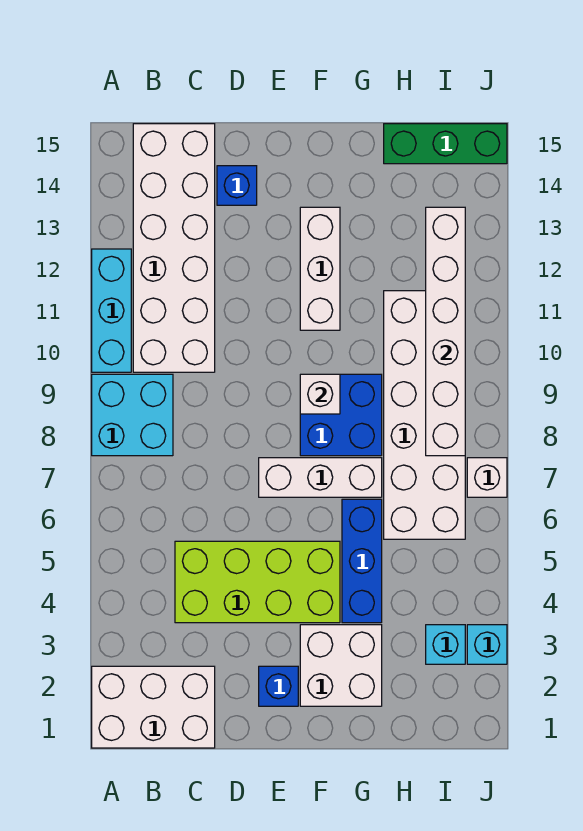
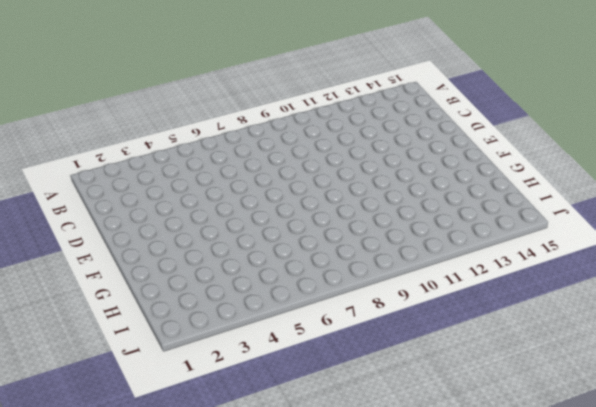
none -> white brick A1:C2 level 1
none -> cyan brick A8:B9 level 1
none -> cyan brick A10:A12 level 1

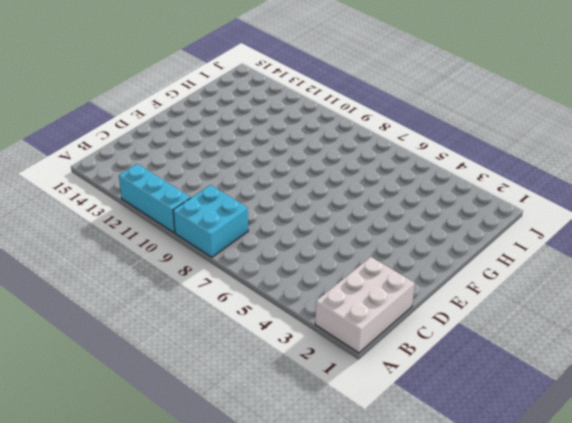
none -> white brick B10:C15 level 1
none -> lime brick C4:F5 level 1
none -> blue brick D14 level 1

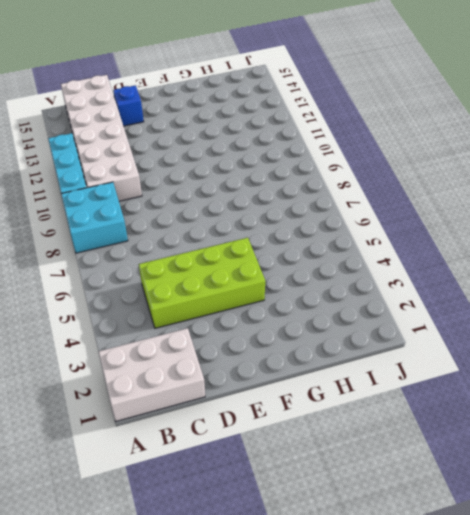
none -> blue brick E2 level 1
none -> white brick E7:G7 level 1
none -> white brick F2:G3 level 1

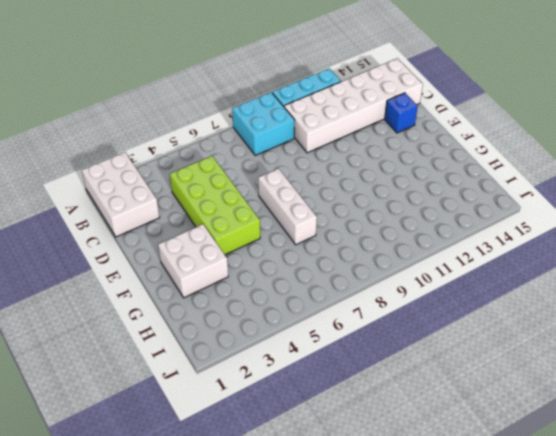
none -> blue brick E2 level 1
none -> blue brick F8:G9 level 1
none -> white brick F11:F13 level 1

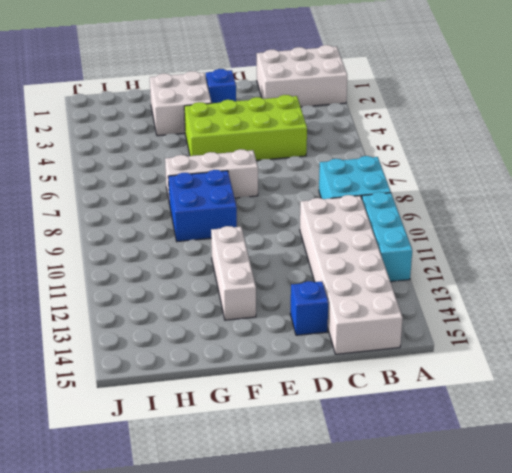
none -> blue brick G4:G6 level 1
none -> white brick H6:I11 level 1
none -> green brick H15:J15 level 1

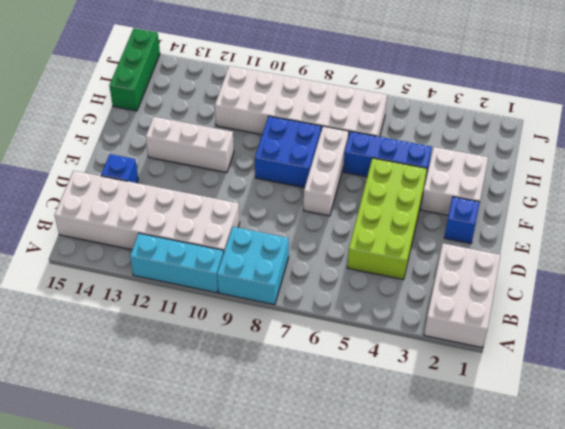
none -> cyan brick I3 level 1
none -> cyan brick J3 level 1
none -> white brick J7 level 1

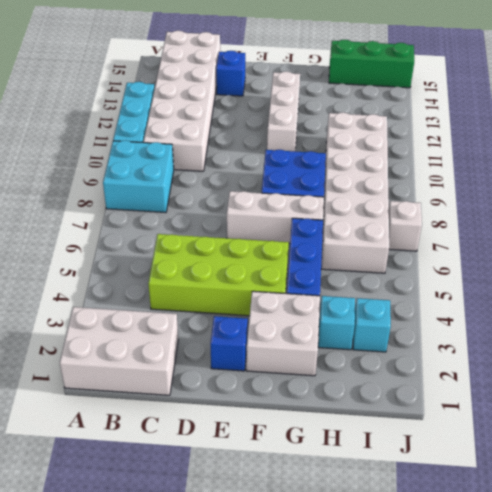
cyan brick H3 level 1 -> cyan brick J3 level 1
none -> white brick F9 level 2
none -> white brick I8:I13 level 2

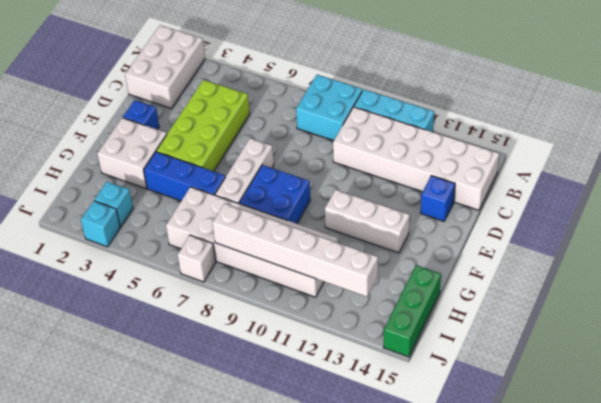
none -> white brick F9 level 2

